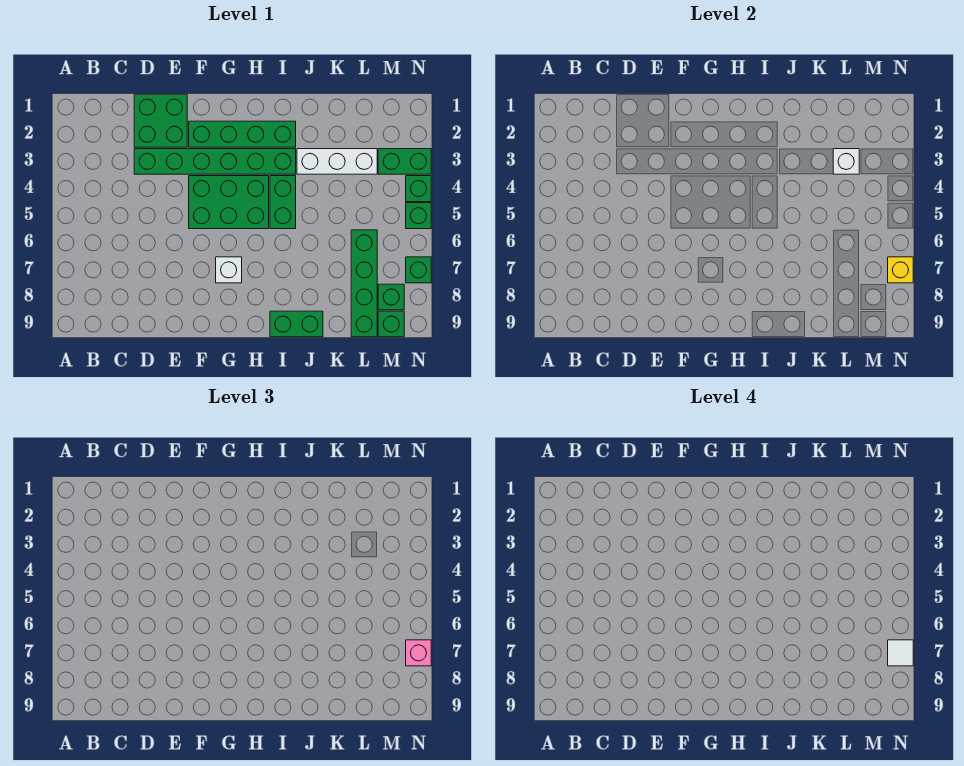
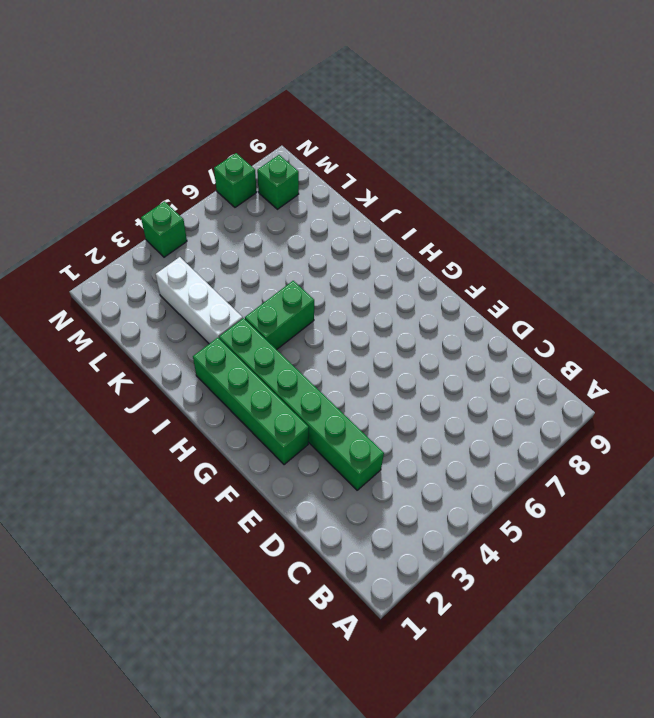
none -> green brick D1:E2 level 1
none -> green brick F4:H5 level 1
none -> white brick G7 level 1

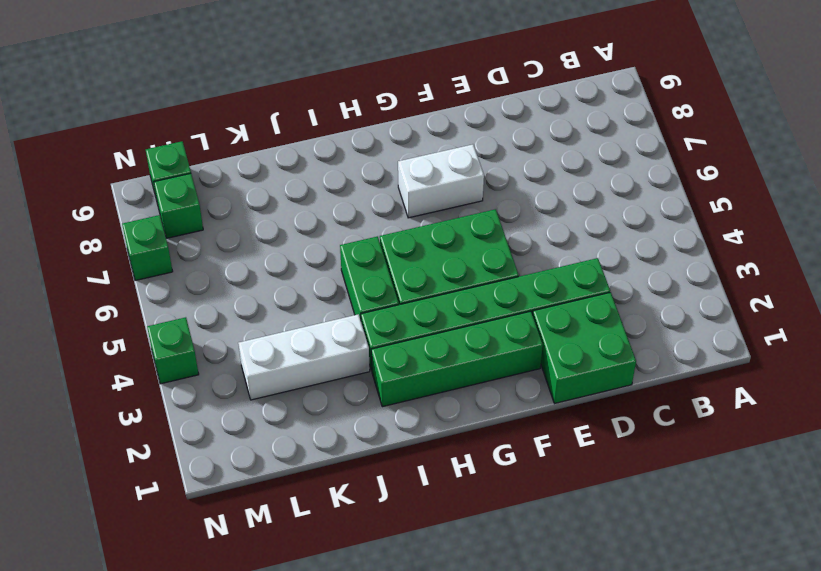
white brick F7:G7 level 1 -> white brick G7 level 1
none -> green brick I9:J9 level 1
none -> green brick L6:L9 level 1
none -> green brick M3:N3 level 1

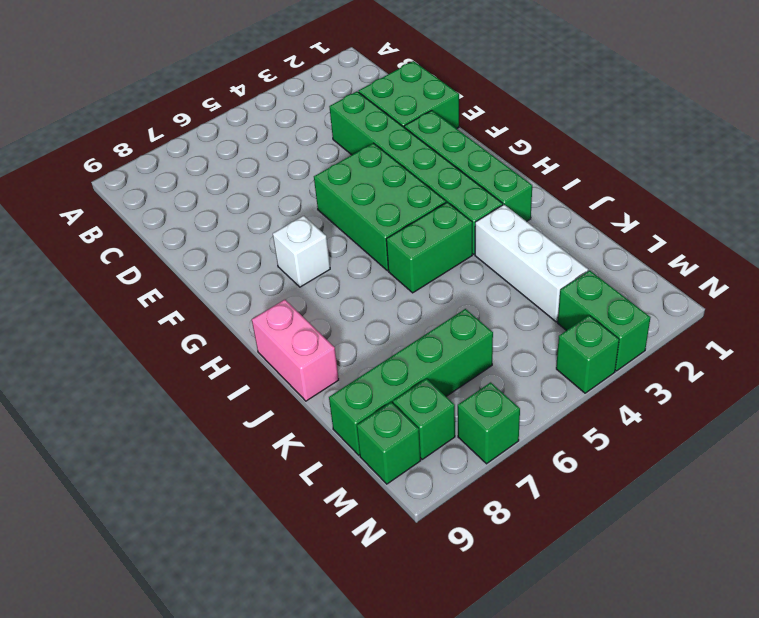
pink brick I9:J9 level 1 -> green brick I9:J9 level 1
none -> green brick N5 level 1
none -> white brick L3 level 2
none -> yellow brick N7 level 2

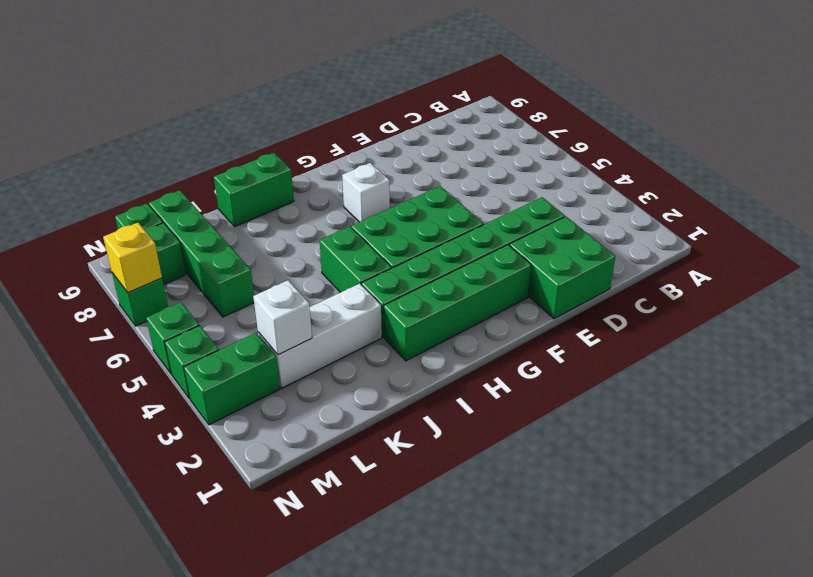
none -> pink brick N7 level 3
none -> white tile N7 level 4

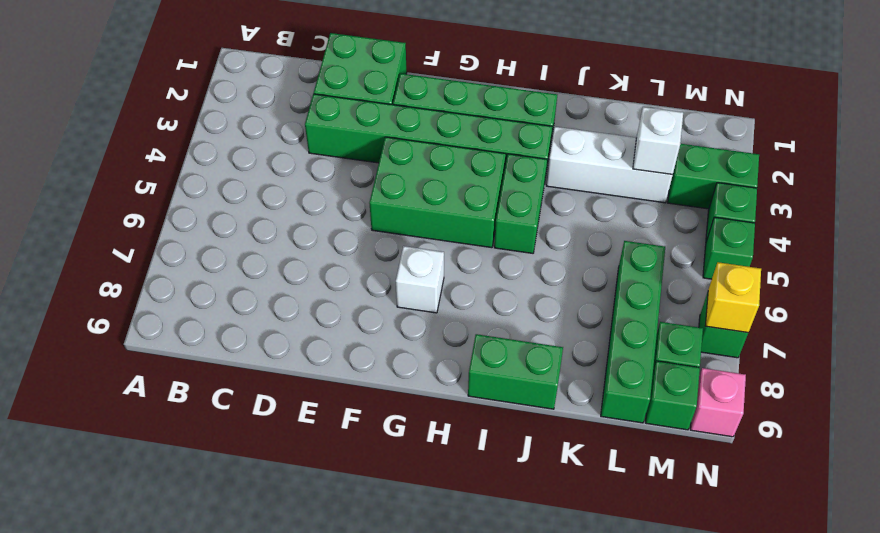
pink brick N9 level 1 -> pink brick N7 level 3
none -> white tile N7 level 4

